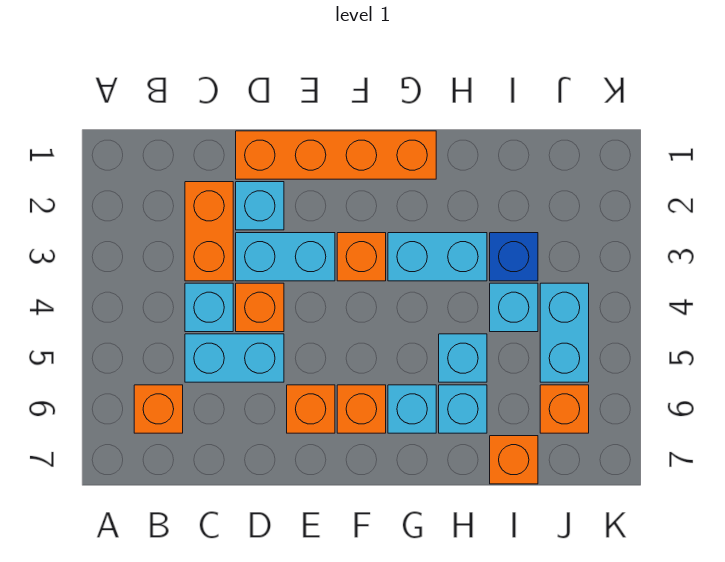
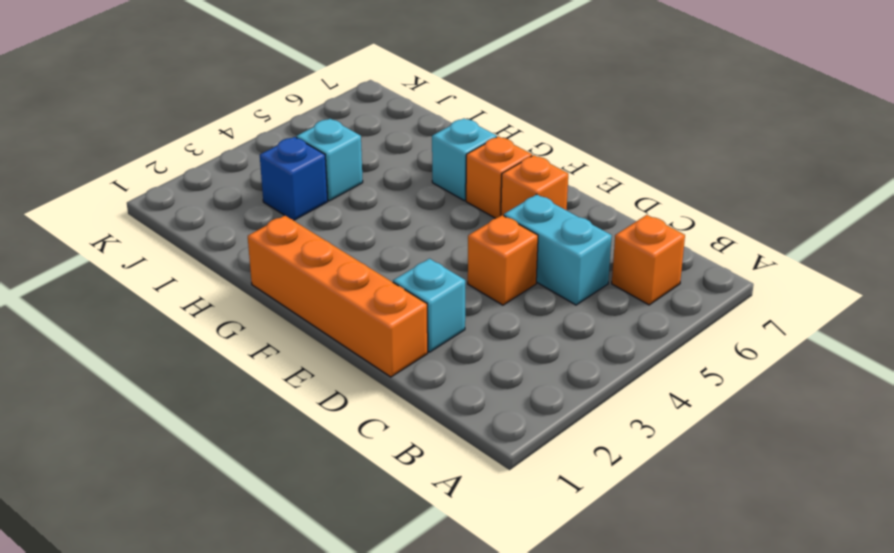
none -> orange brick C2:C3 level 1
none -> cyan brick C4 level 1
none -> cyan brick D3:E3 level 1

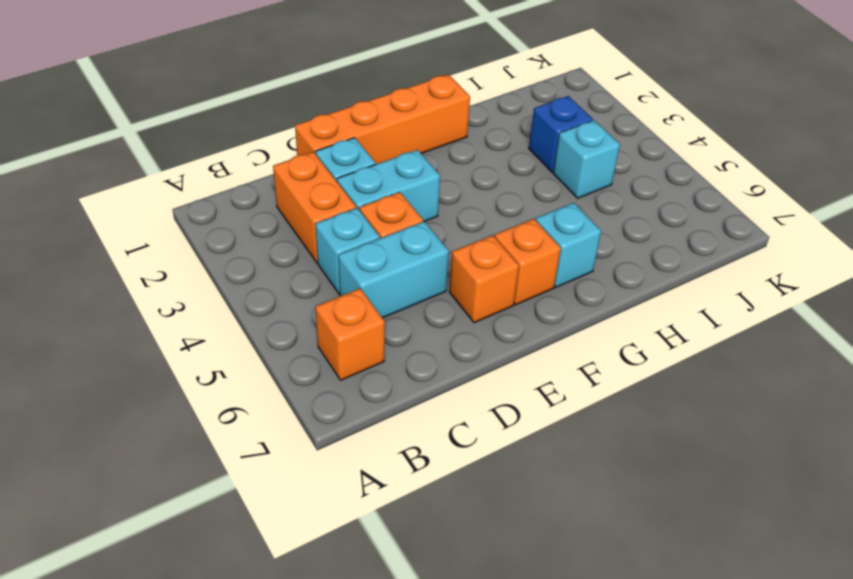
none -> orange brick F3 level 1
none -> cyan brick G3:H3 level 1
none -> cyan brick H5 level 1

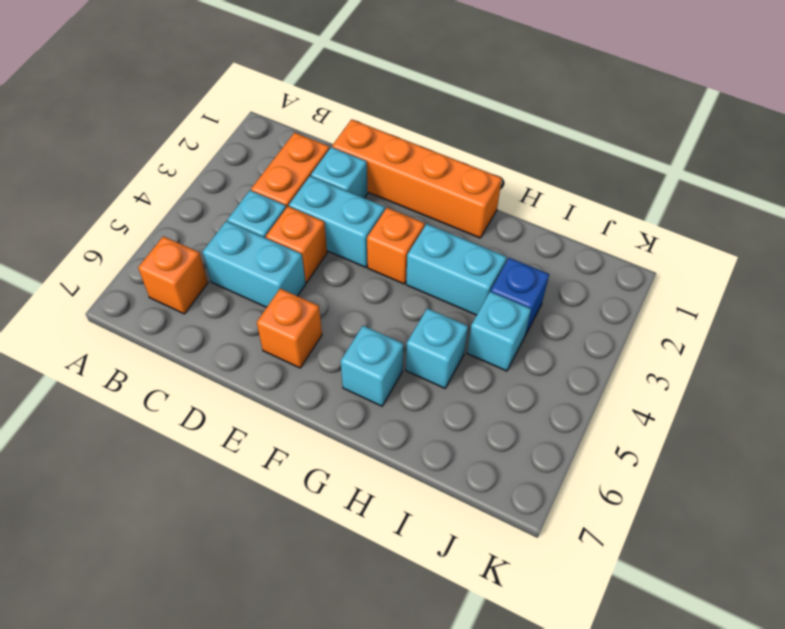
none -> orange brick F6 level 1
none -> cyan brick H6 level 1
none -> orange brick I7 level 1

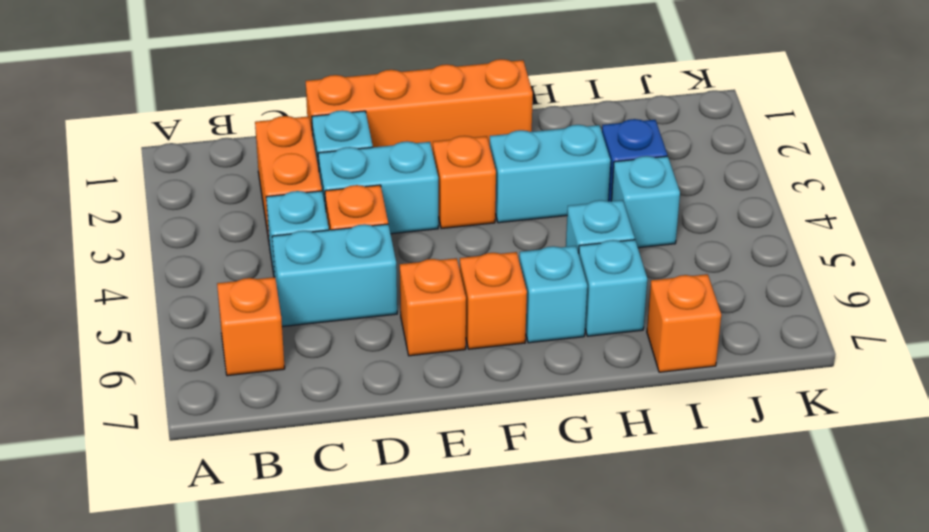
none -> cyan brick J4:J5 level 1
none -> orange brick J6 level 1

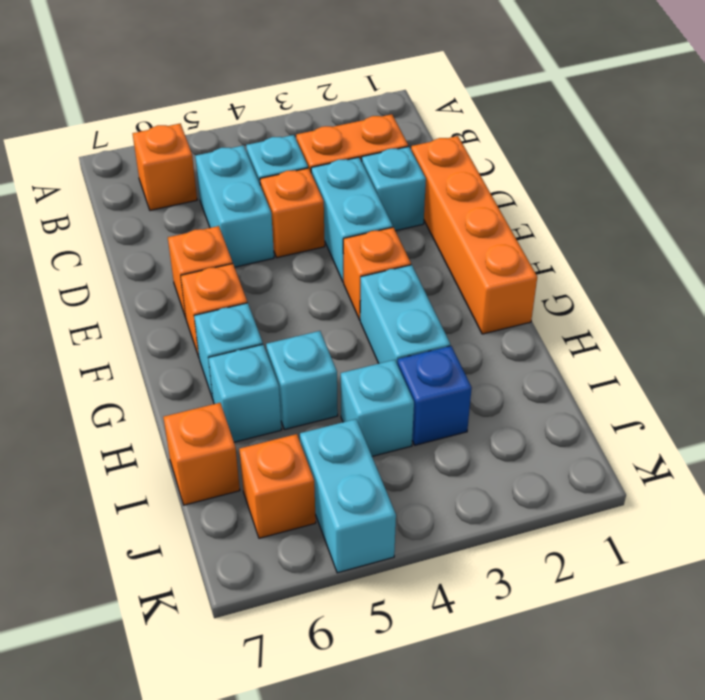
cyan brick J5:K5 level 1 -> cyan brick J4:J5 level 1

